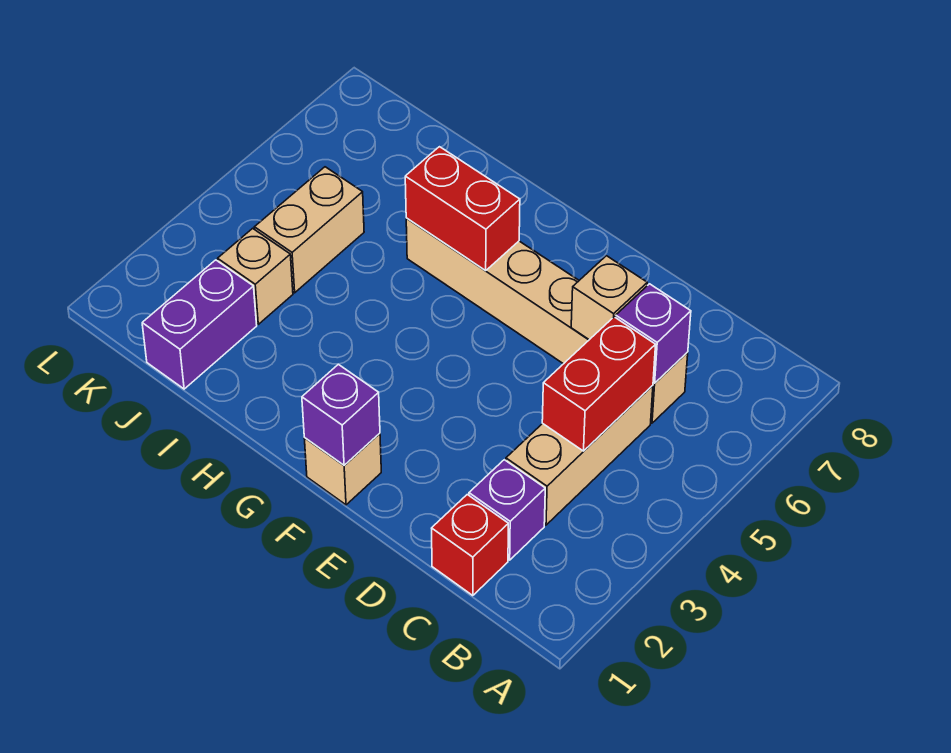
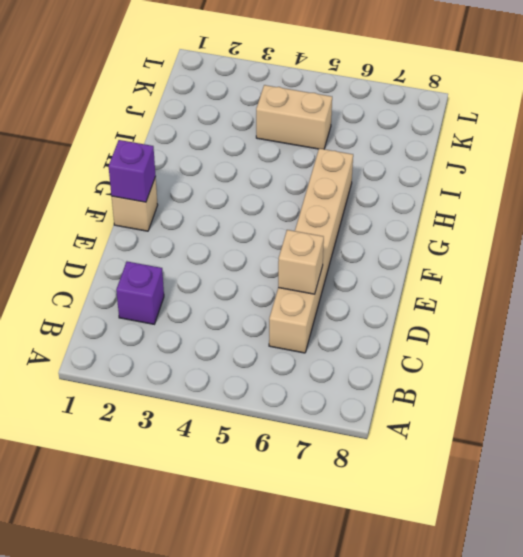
none -> red brick C1 level 1
none -> tan brick C3:C5 level 1
none -> purple brick J1:J2 level 1

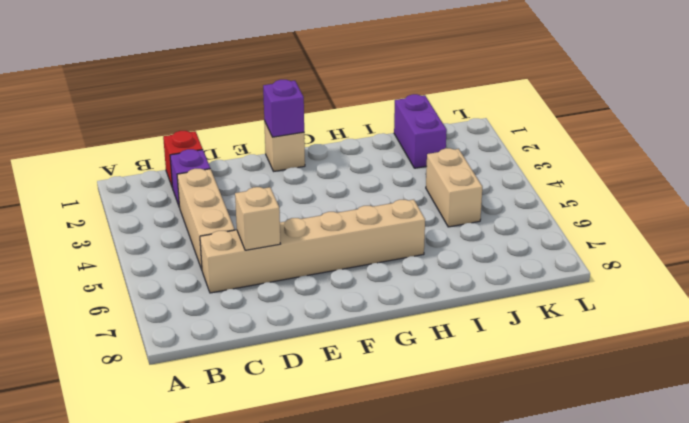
none -> tan brick J3 level 1
none -> red brick C4:C5 level 2
none -> purple brick C6 level 2

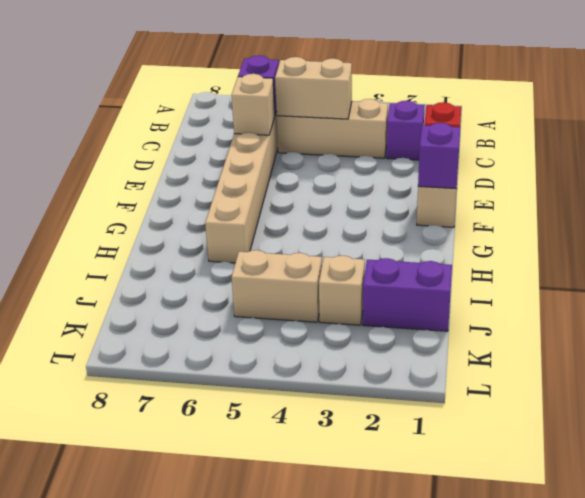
tan brick C4:C5 level 2 -> red brick C4:C5 level 2
none -> red brick G6:H6 level 2

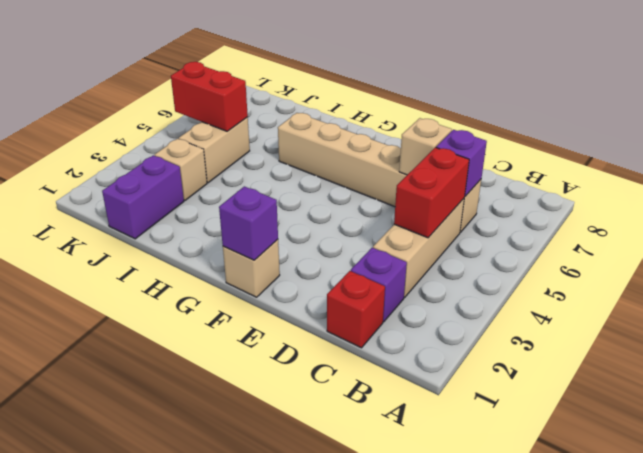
red brick J5:K5 level 2 -> red brick G6:H6 level 2

